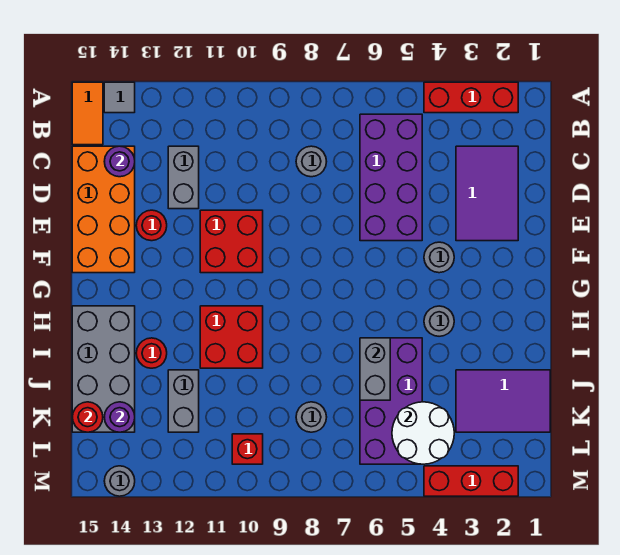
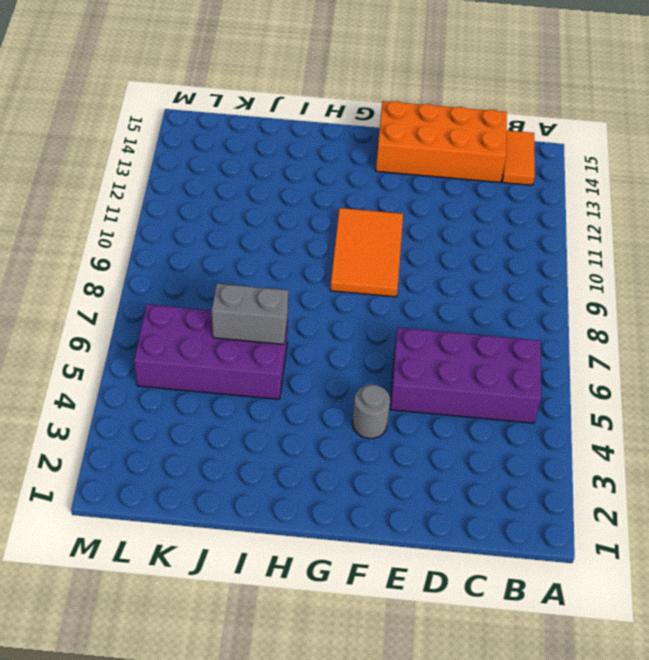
orange tile B14:B15 level 1 -> orange tile A15:B15 level 1
orange tile F9:G11 level 1 -> red brick E10:F11 level 1
none -> red brick A2:A4 level 1
none -> grey tile A14 level 1
none -> purple tile C2:E3 level 1

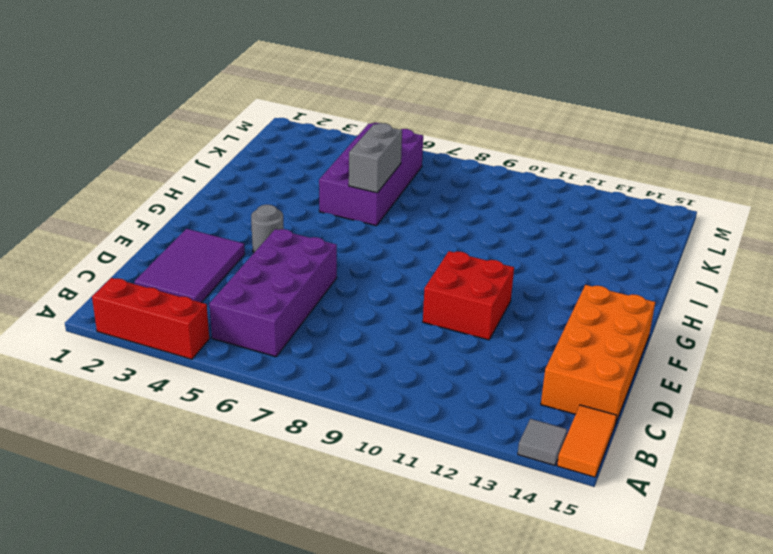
none -> grey round brick C8 level 1
none -> grey brick C12:D12 level 1
none -> red round brick E13 level 1

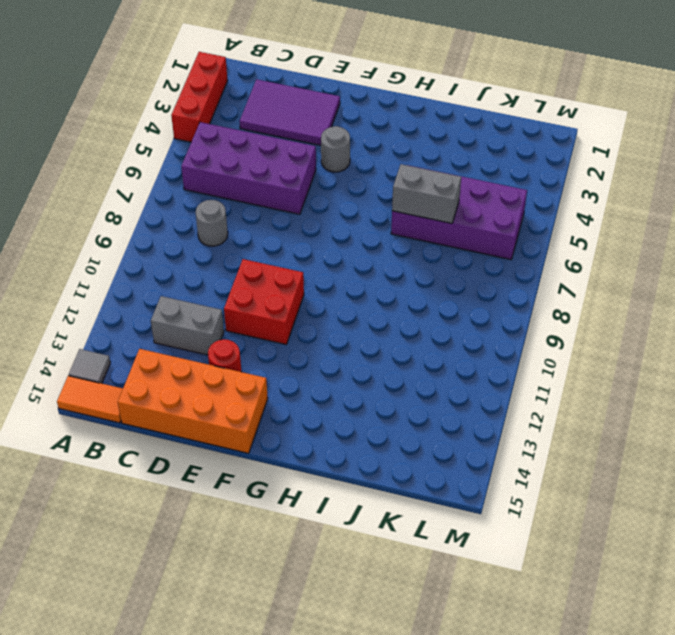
none -> grey round brick H4 level 1
none -> red brick H10:I11 level 1
none -> grey brick H14:K15 level 1

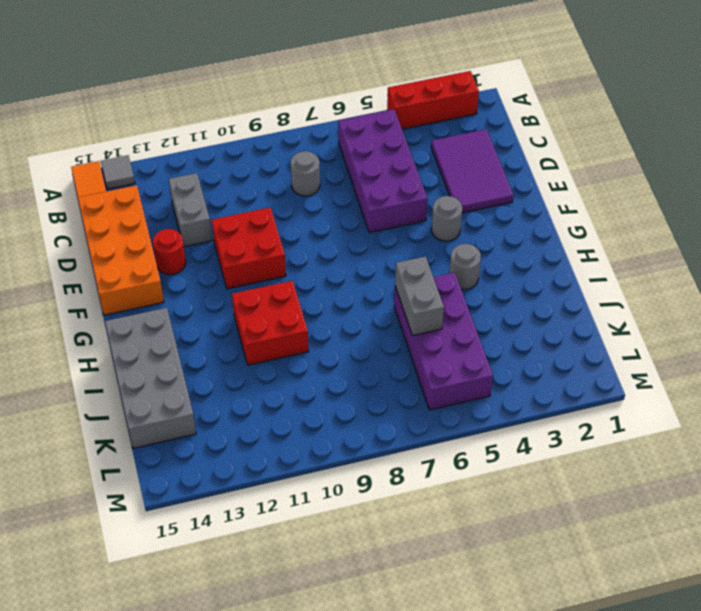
none -> red round brick I13 level 1
none -> purple tile J1:K3 level 1
none -> grey brick J12:K12 level 1

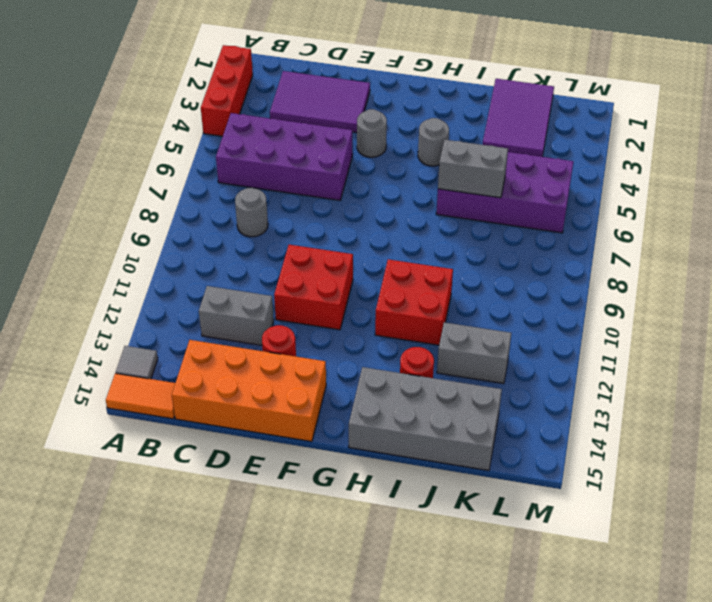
none -> grey round brick K8 level 1
none -> red brick L10 level 1
none -> red brick M2:M4 level 1

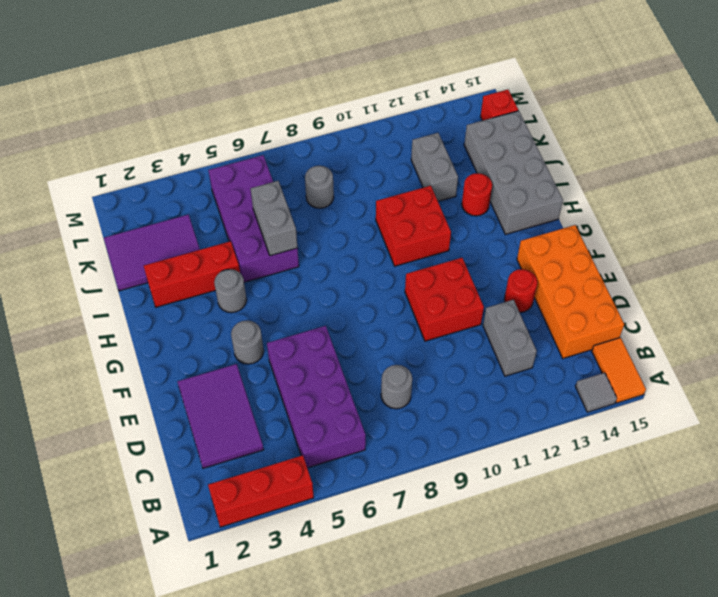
red brick I2:I4 level 1 -> red brick M2:M4 level 1
red brick L15 level 1 -> red brick L10 level 1
none -> grey round brick M14 level 1
none -> purple round brick C14 level 2
none -> white round brick K4:L5 level 2

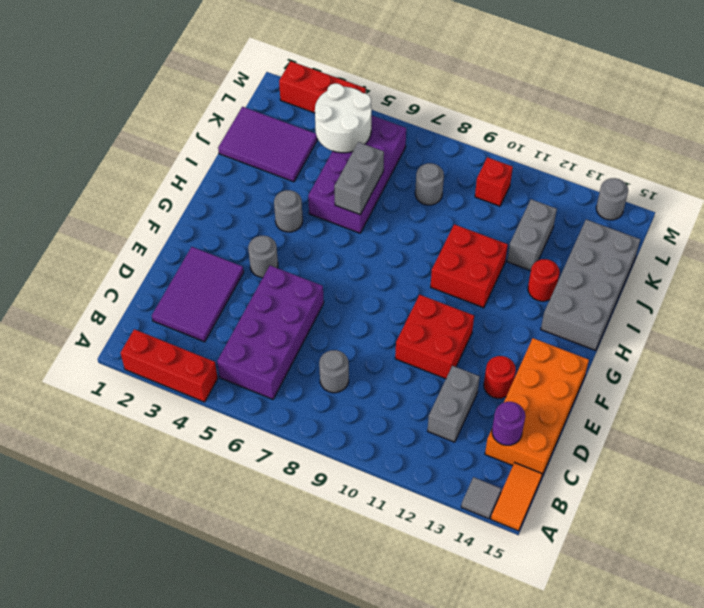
none -> purple round brick K14 level 2
none -> red round brick K15 level 2

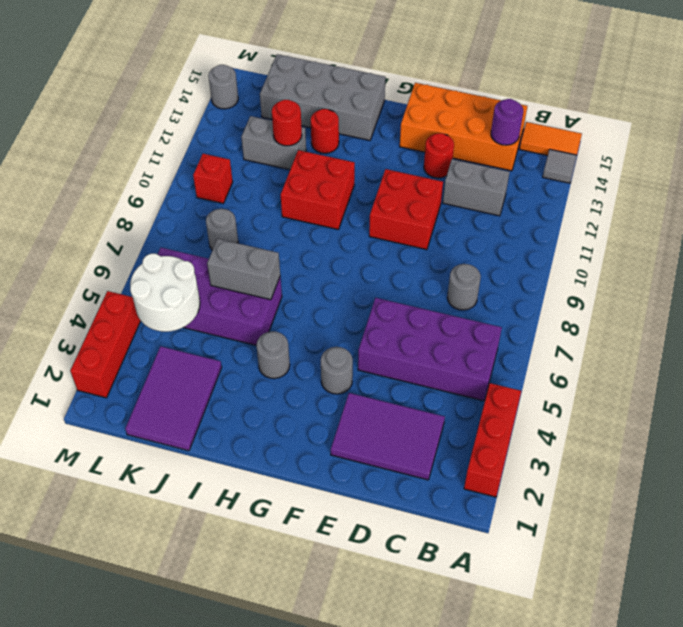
red round brick J12 level 2 -> red round brick K15 level 2
none -> purple round brick K14 level 2

